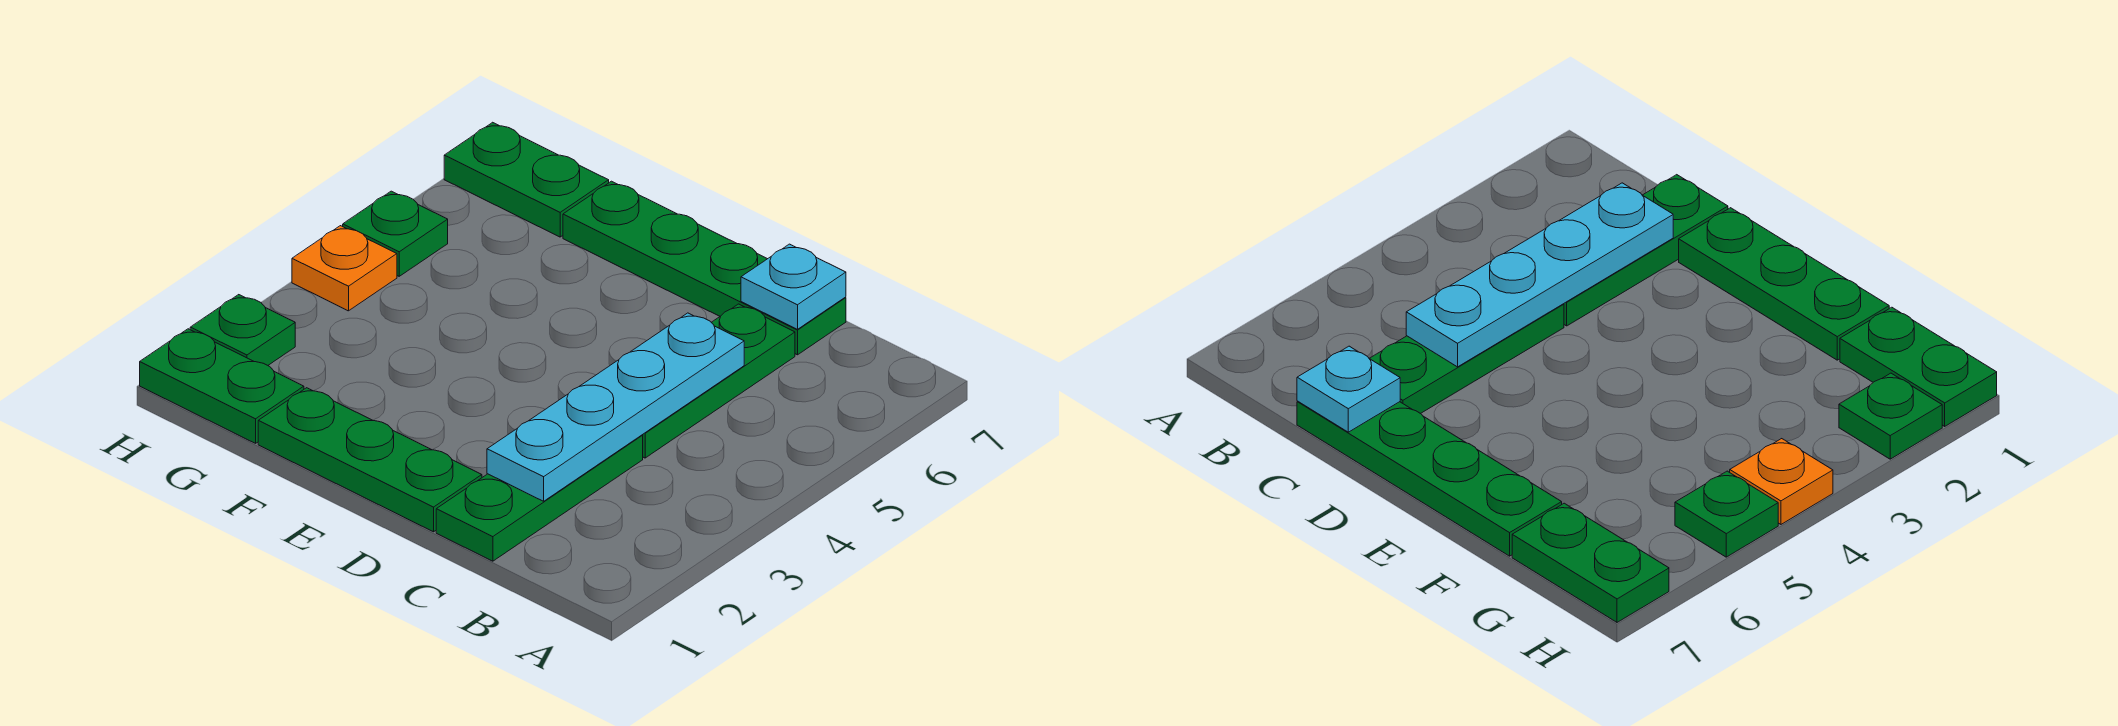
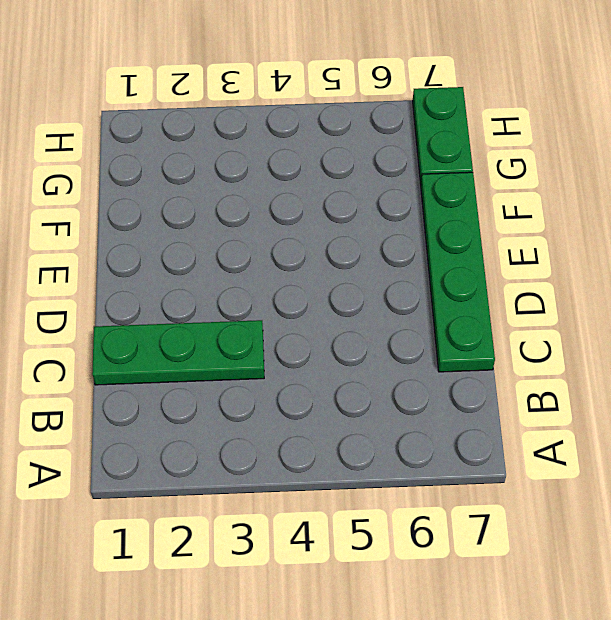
none -> green plate C4:C6 level 1
none -> green plate D1:F1 level 1

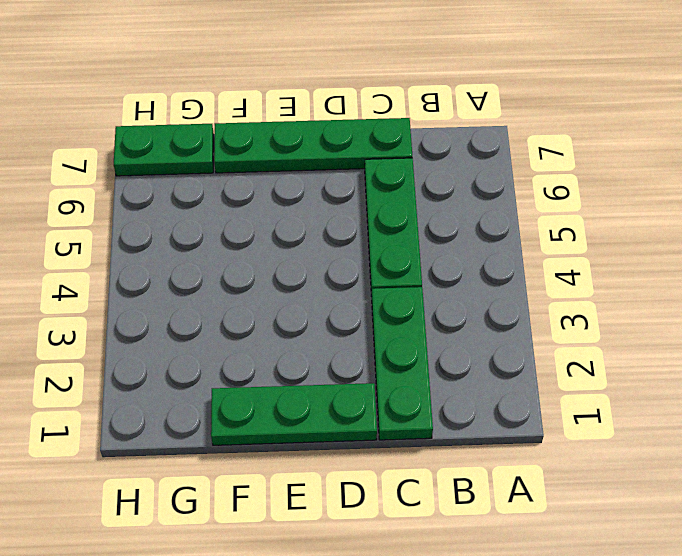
none -> green plate G1:H1 level 1
none -> green plate H2 level 1

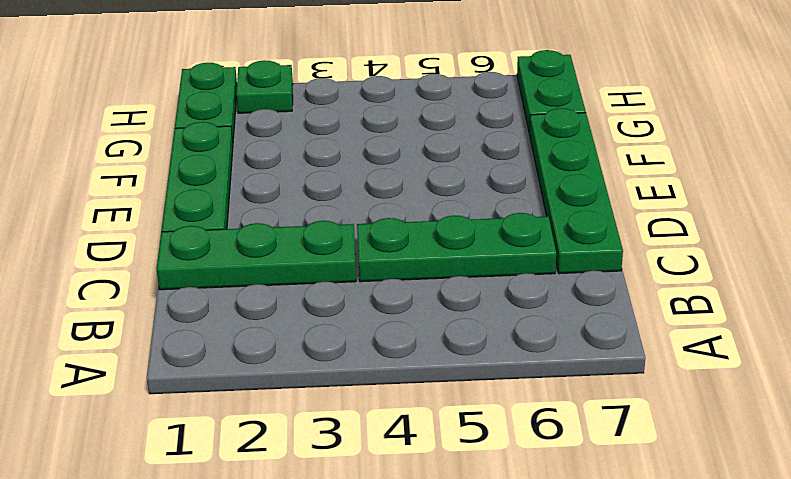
none -> orange plate H4 level 1
none -> green plate H5 level 1

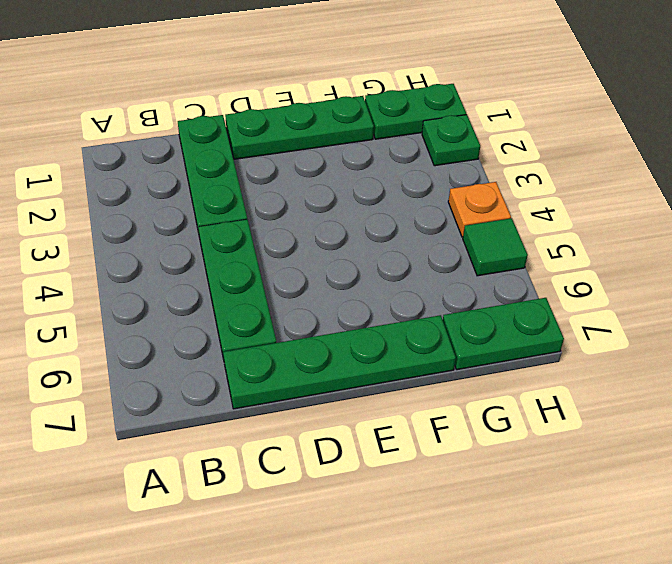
green tile H5 level 1 -> green plate H5 level 1
none -> cyan plate C2:C5 level 2
none -> cyan plate C7 level 2

